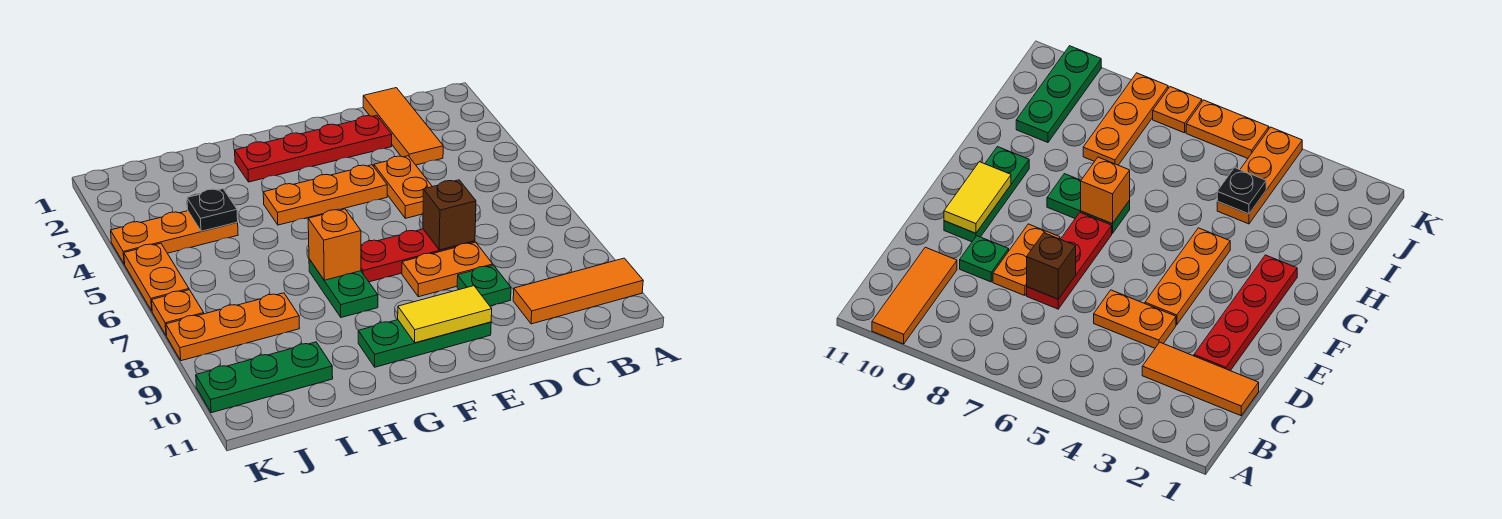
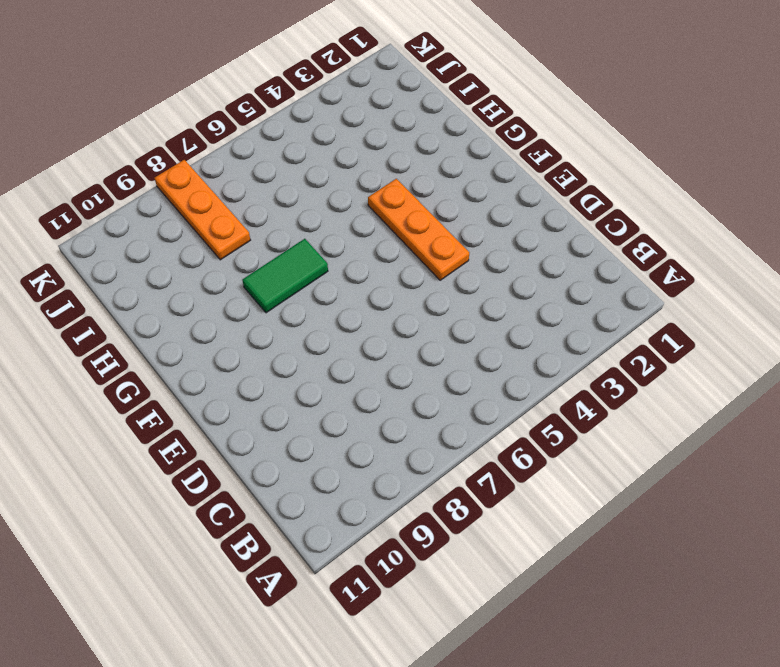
green tile G7:G8 level 1 -> green plate G7:G8 level 1
none -> orange tile A10:C10 level 1
none -> orange tile C1:C3 level 1
none -> red plate D2:G2 level 1

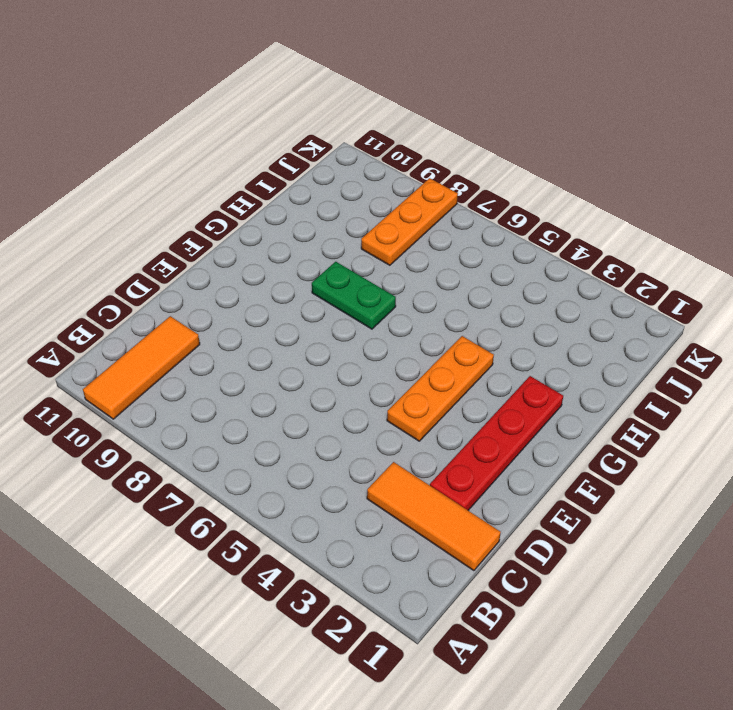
none -> orange plate D4:D5 level 1
none -> red plate D7:F7 level 1
none -> orange plate D8:E8 level 1

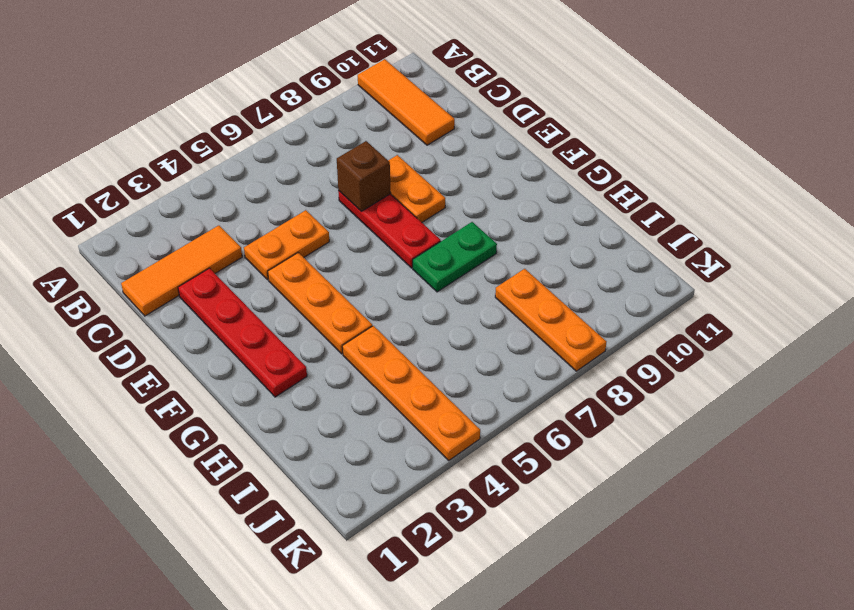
orange plate H4:K4 level 1 -> orange plate I4:K4 level 1
none -> green plate D9 level 1
none -> green plate E10:G10 level 1
none -> green plate I10:K10 level 1

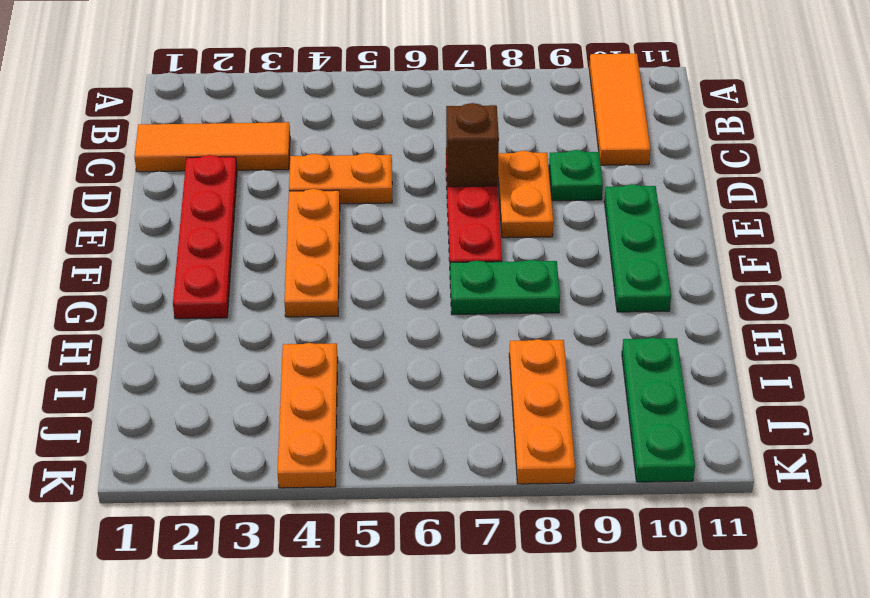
none -> orange plate K5:K6 level 1
none -> orange plate K7 level 1
none -> yellow tile E10:F10 level 2

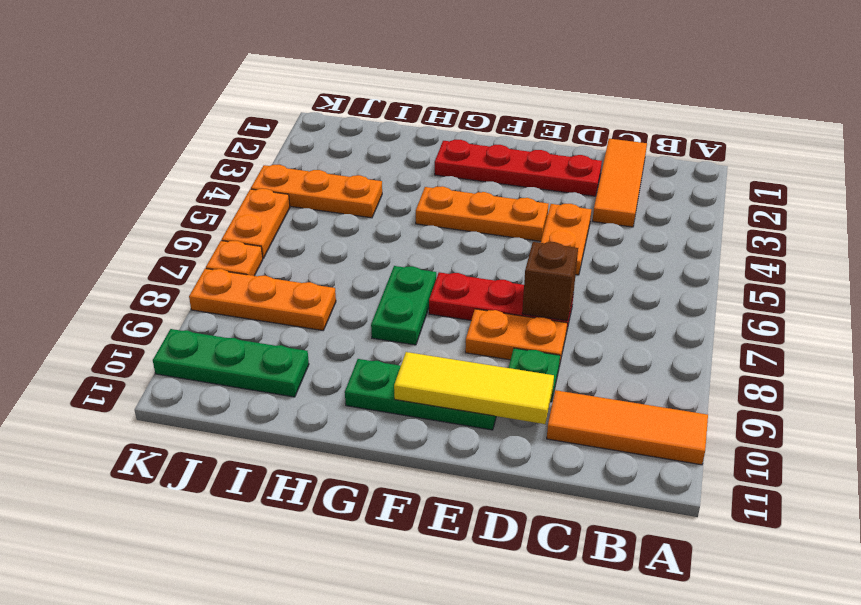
yellow tile D10:F10 level 2 -> yellow tile E10:F10 level 2
none -> orange brick G7 level 2
none -> black plate I4 level 2

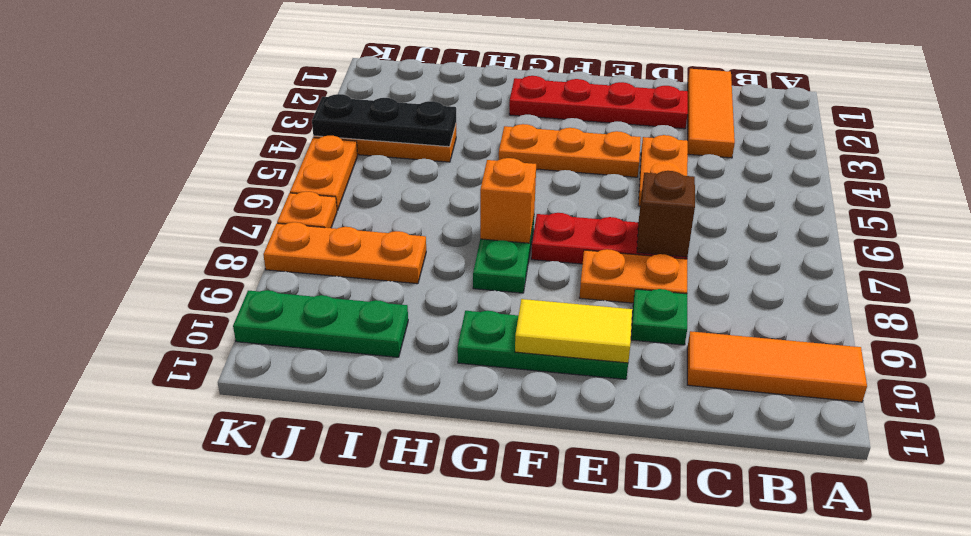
black plate I4:K4 level 2 -> black plate I4 level 2

